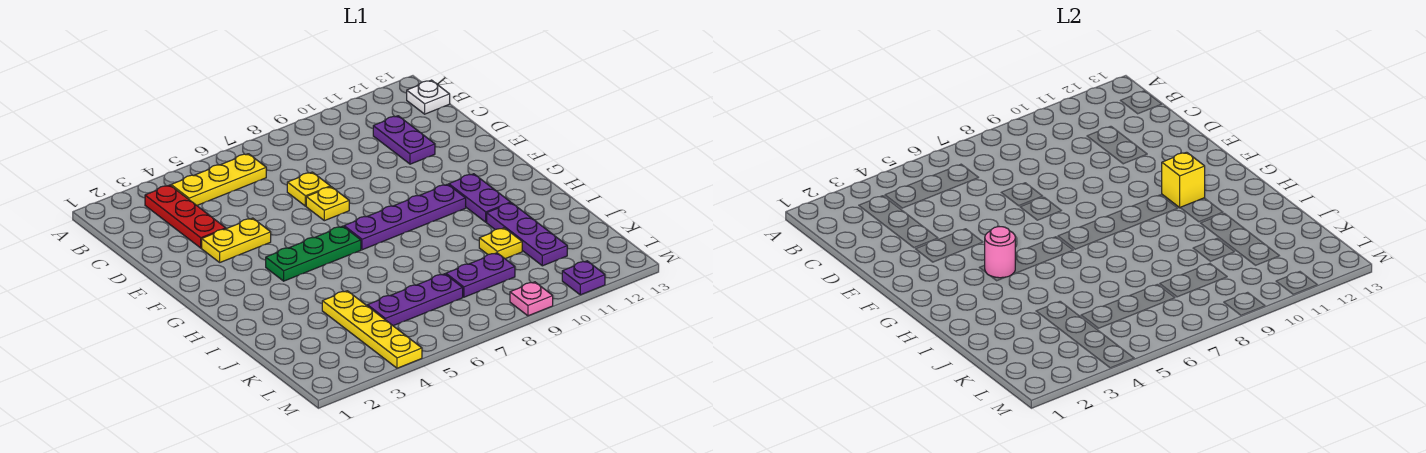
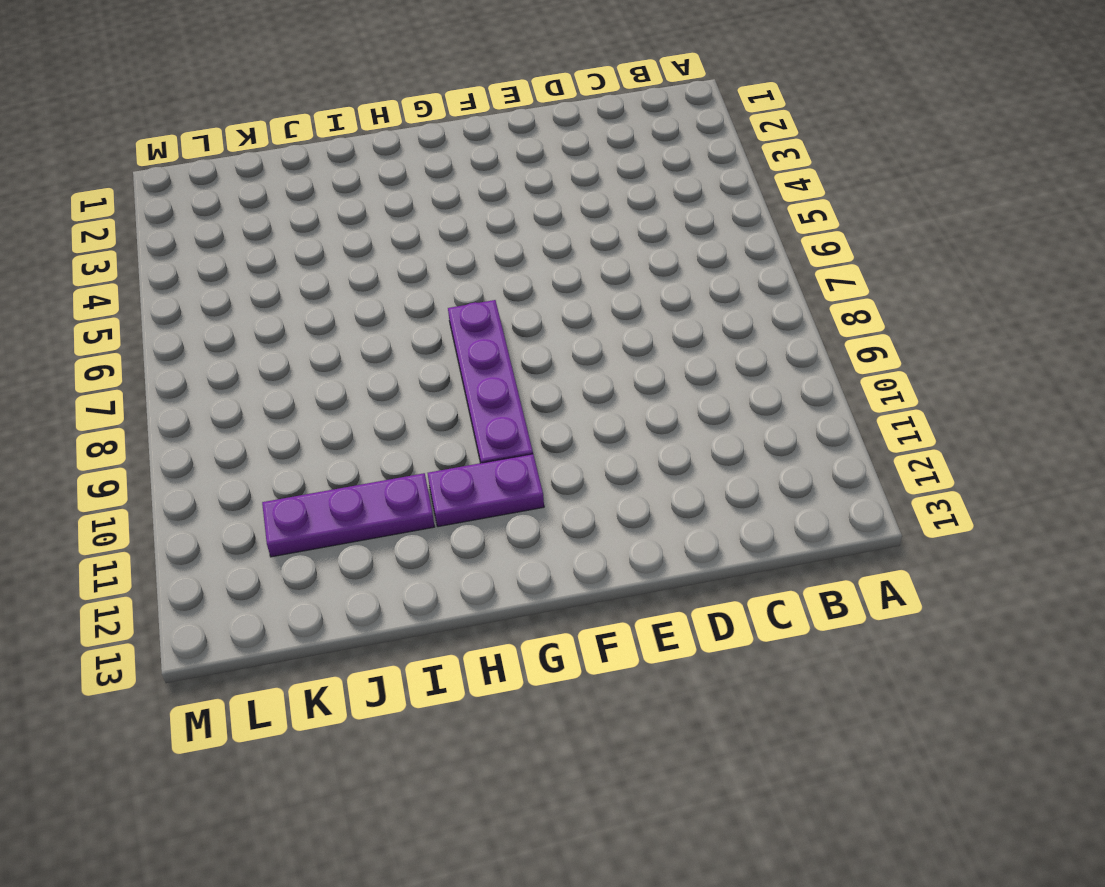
none -> red plate B3:D3 level 1
none -> yellow plate B4:B6 level 1
none -> white plate B13 level 1

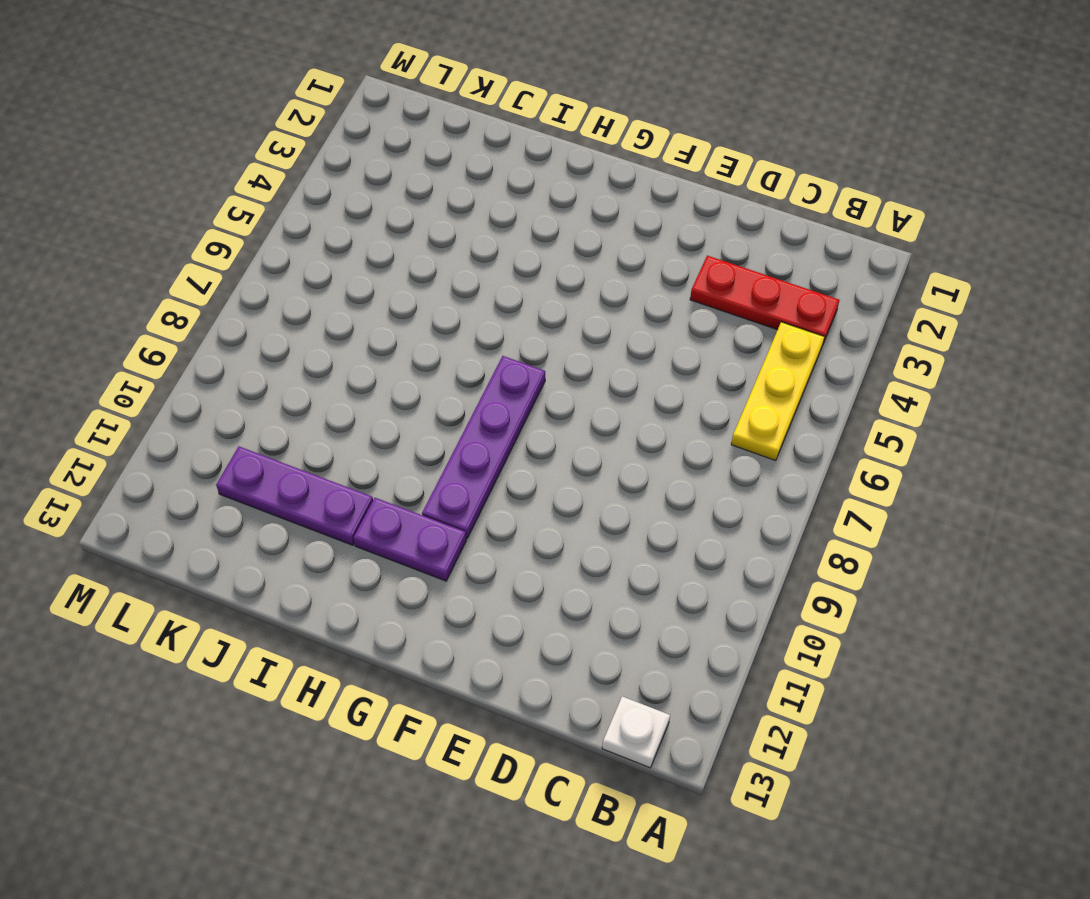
none -> purple plate C11:D11 level 1
none -> yellow plate D7 level 1
none -> yellow plate E3:E4 level 1

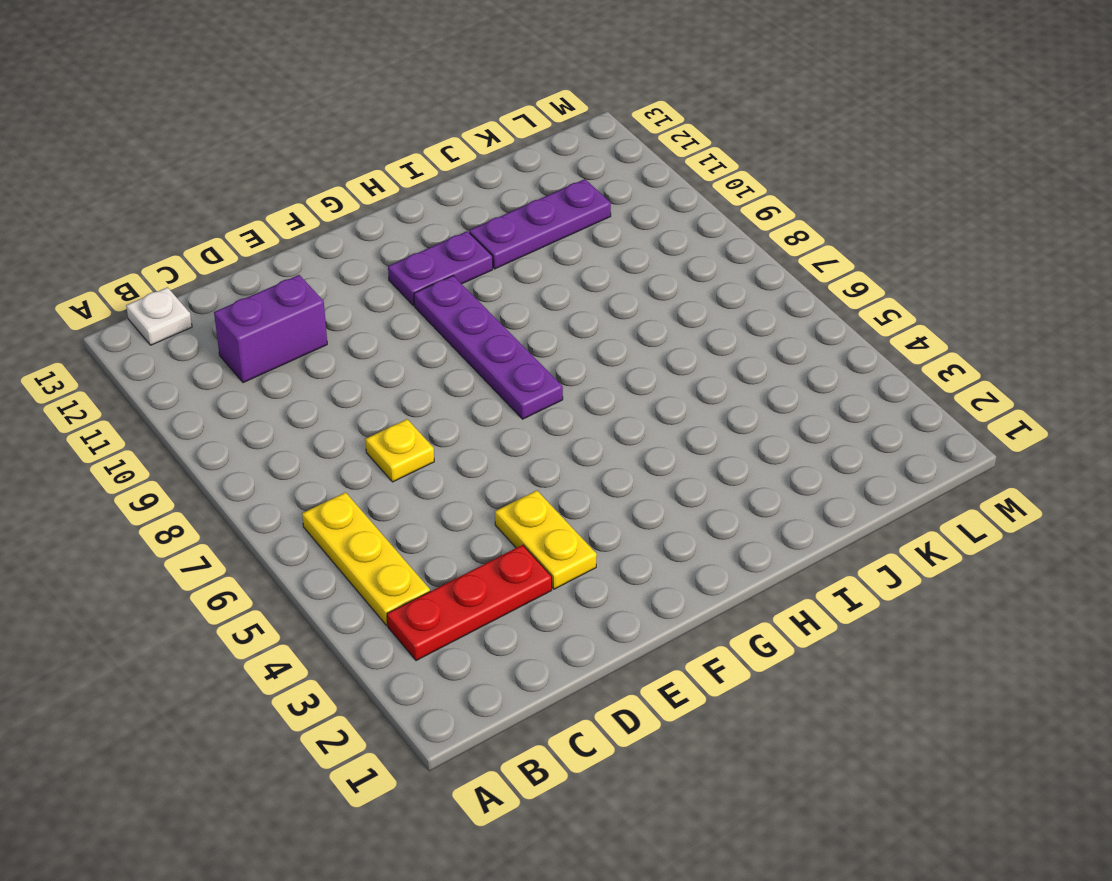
purple brick C11:D11 level 1 -> purple plate C11:D11 level 1
none -> yellow plate E7 level 1
none -> green plate G4:G6 level 1
none -> yellow plate J4:M4 level 1

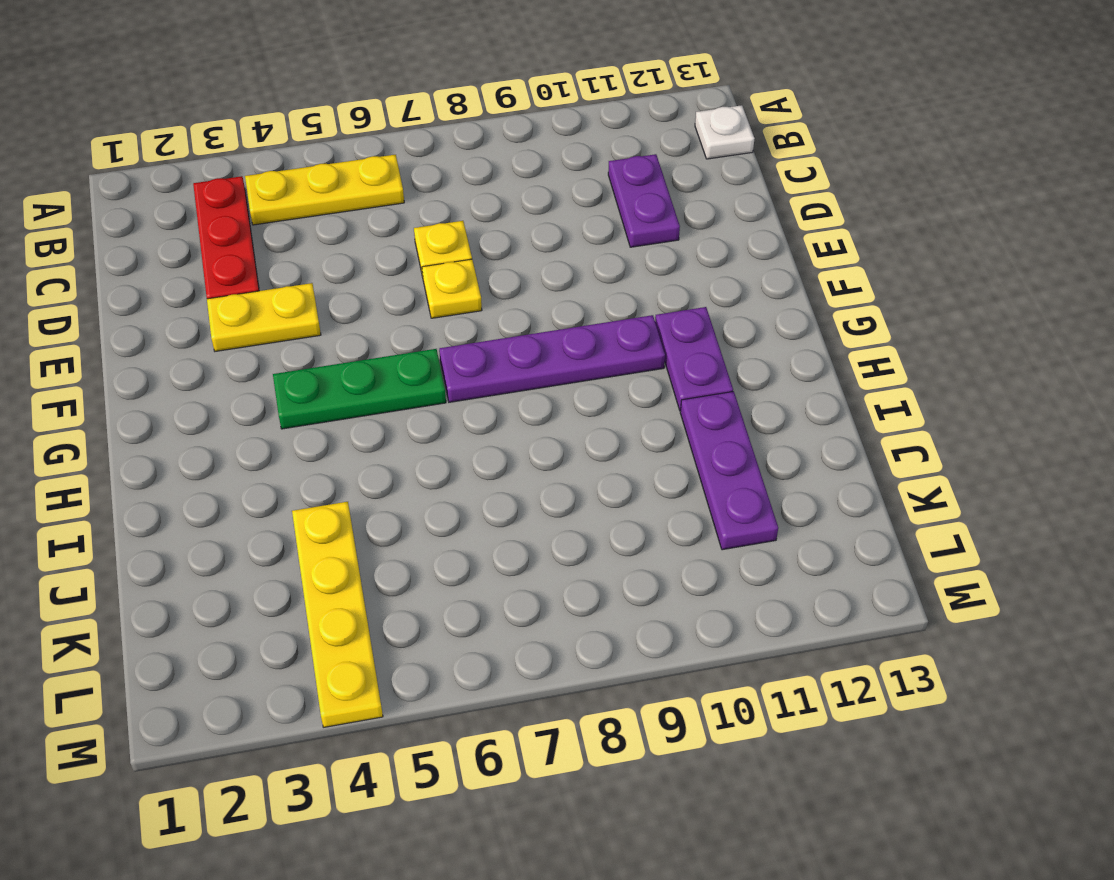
none -> yellow plate J10 level 1
none -> purple plate K5:K7 level 1
none -> purple plate K8:K9 level 1

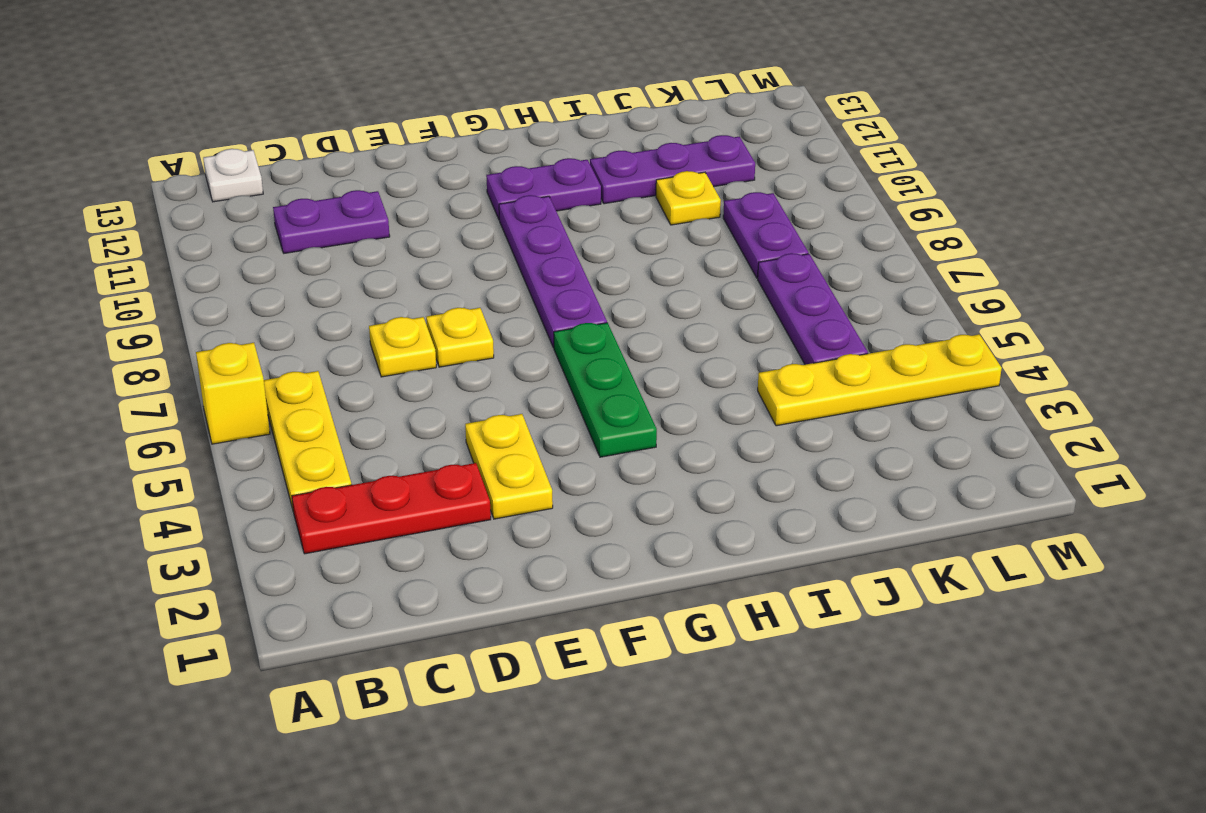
yellow brick A6 level 1 -> yellow brick G11 level 2
none -> pink plate M9 level 1
none -> purple plate M11 level 1
none -> pink round brick G4 level 2

